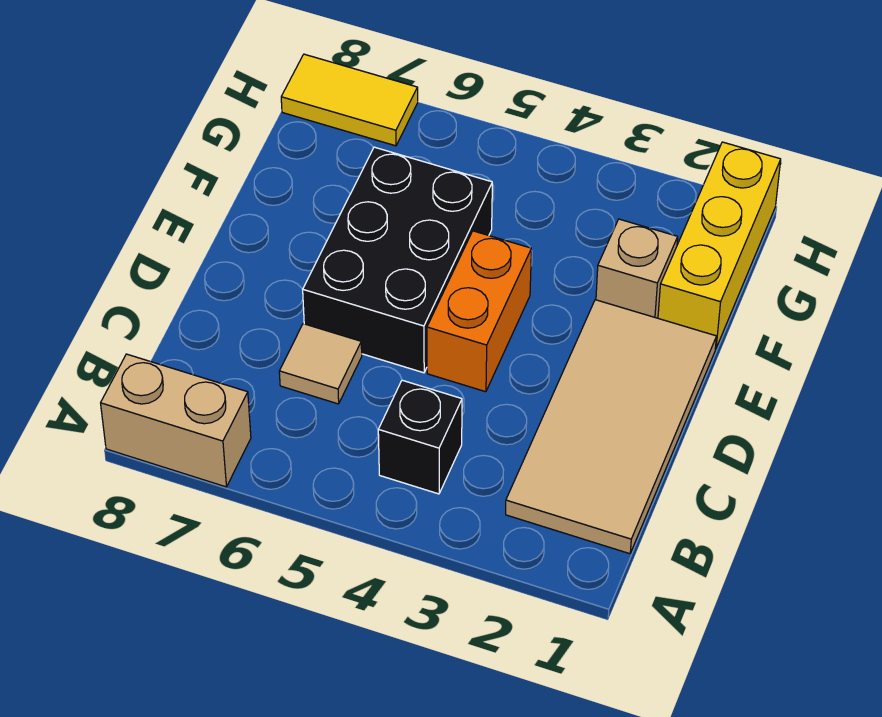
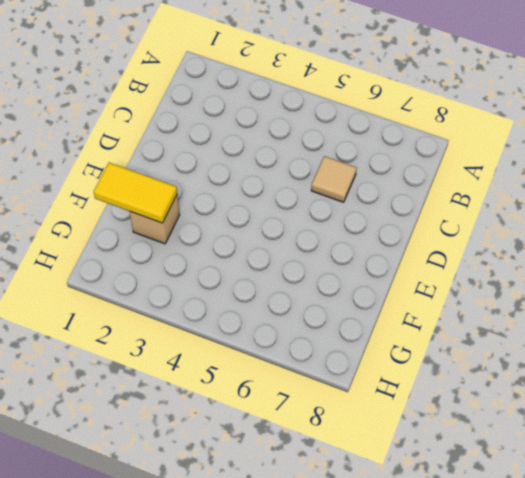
yellow tile F1:F2 level 2 -> yellow tile H7:H8 level 1
none -> tan brick A7:A8 level 1
none -> tan tile B1:E2 level 1

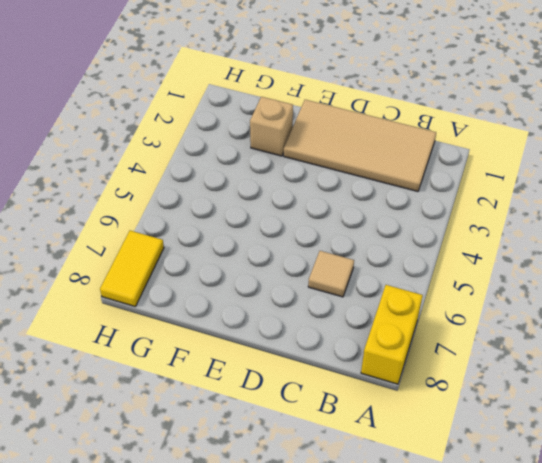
yellow brick A7:A8 level 1 -> tan brick A7:A8 level 1
none -> black brick B4 level 1
none -> orange brick D4:E4 level 1

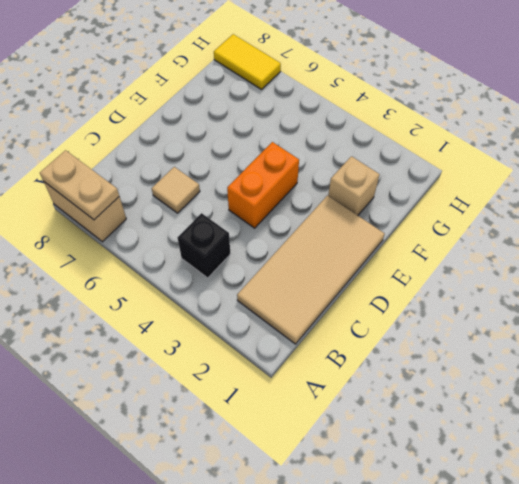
tan plate A7:A8 level 2 -> none
none -> black brick D5:F6 level 1
none -> yellow brick F1:H1 level 1

